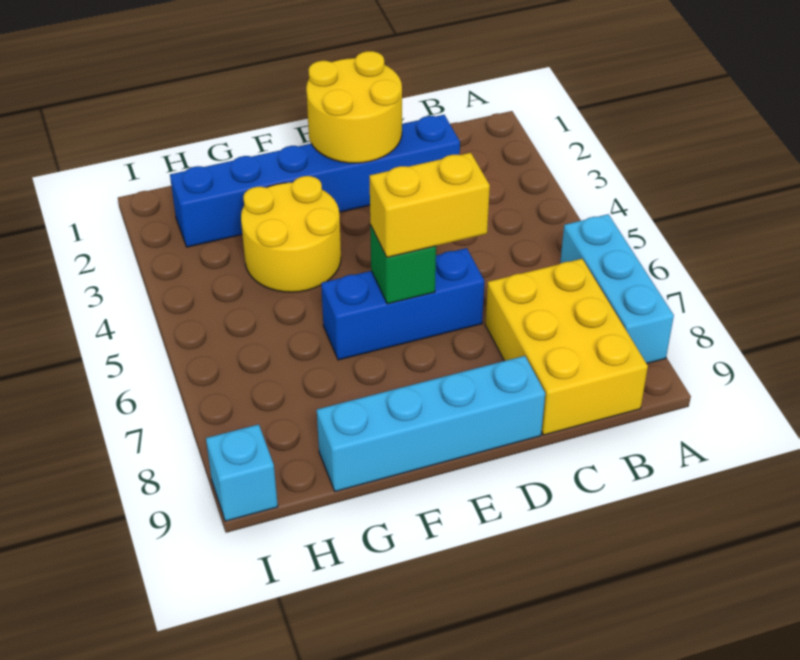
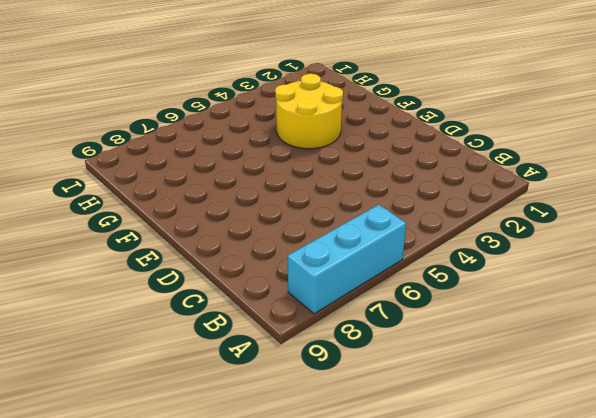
none -> yellow brick B7:C9 level 1
none -> blue brick C2:H2 level 1

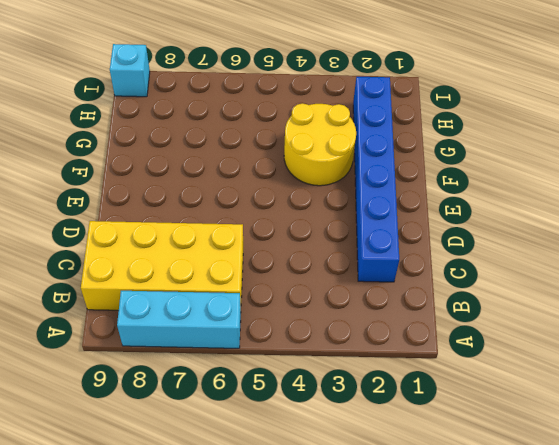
yellow brick B6:C9 level 1 -> yellow brick B7:C9 level 1
none -> blue brick D6:F6 level 1
none -> cyan brick D9:G9 level 1

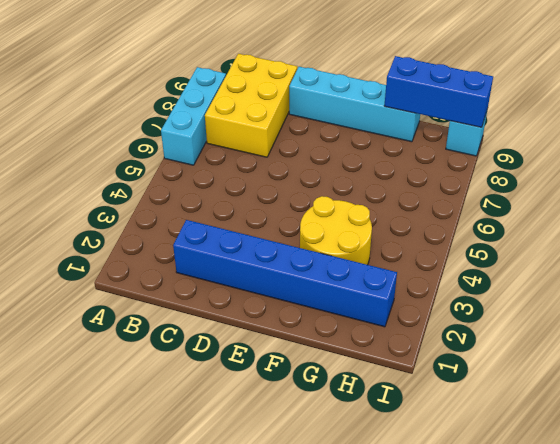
blue brick G9:I9 level 2 -> blue brick D6:F6 level 1
none -> yellow round brick D1:E2 level 2
none -> green brick E6 level 2

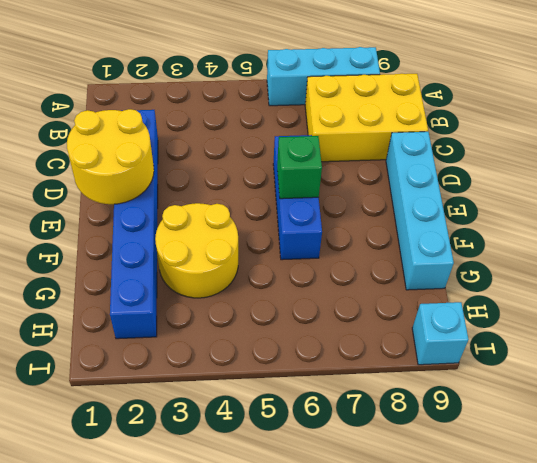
none -> yellow brick D6:E6 level 3

